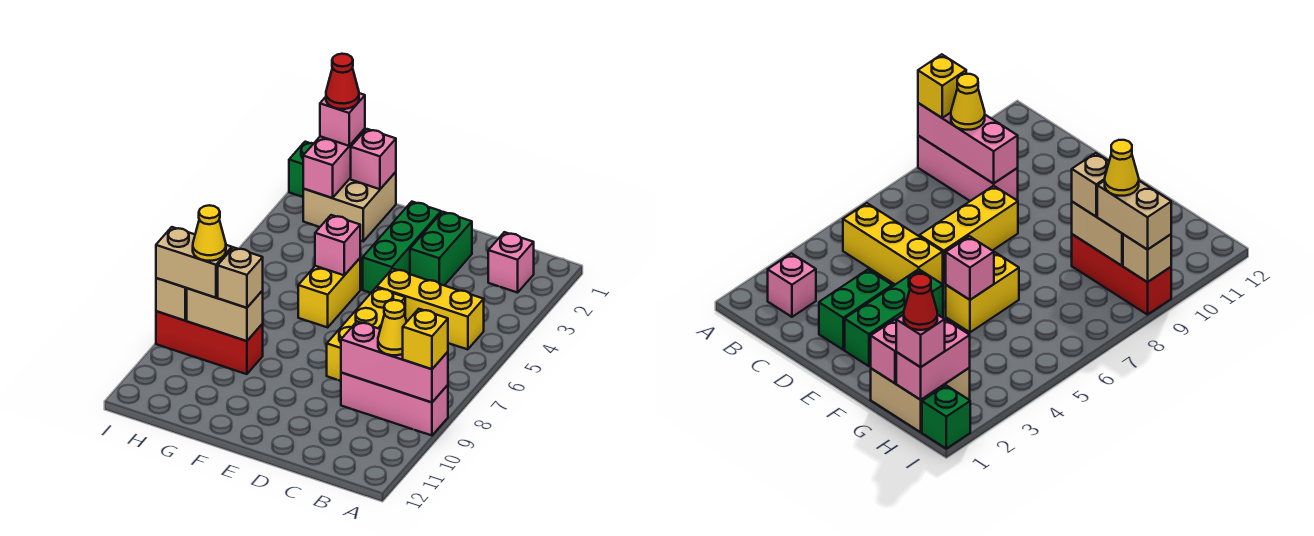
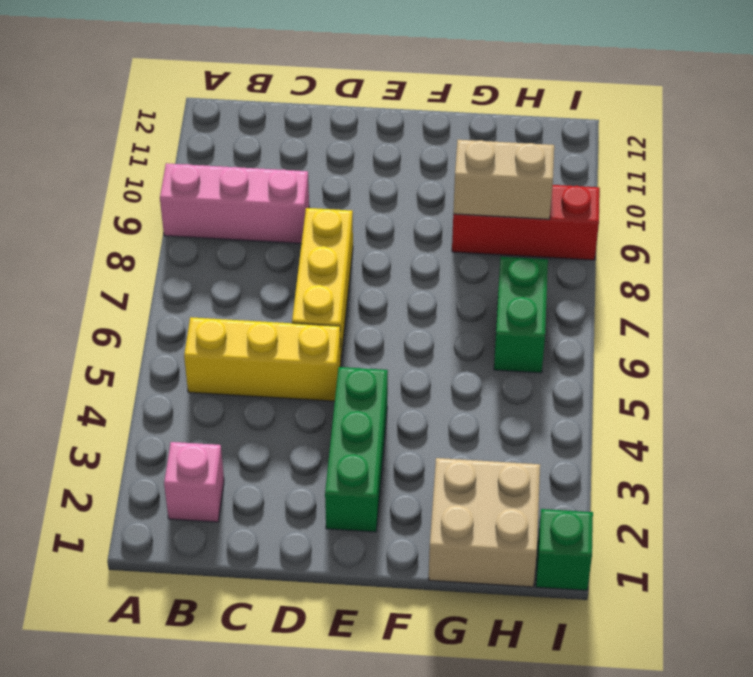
green brick H6:H7 level 1 -> green brick D2:D3 level 1
none -> yellow brick F5:F6 level 1
none -> pink brick A9:C9 level 2
none -> pink brick F5 level 2

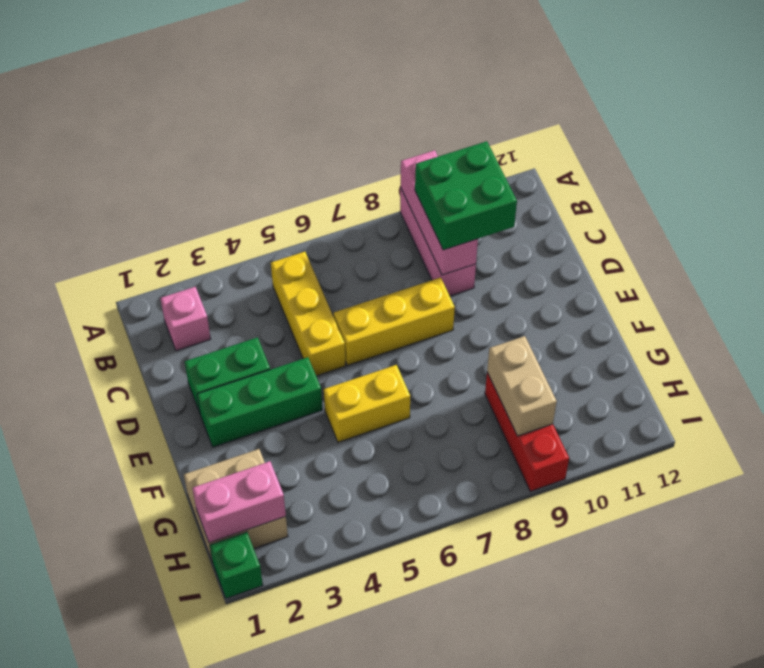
green brick B9:C10 level 3 -> yellow cone B9 level 3
none -> pink brick F5 level 2
none -> pink brick G1 level 2
none -> tan brick I9 level 2

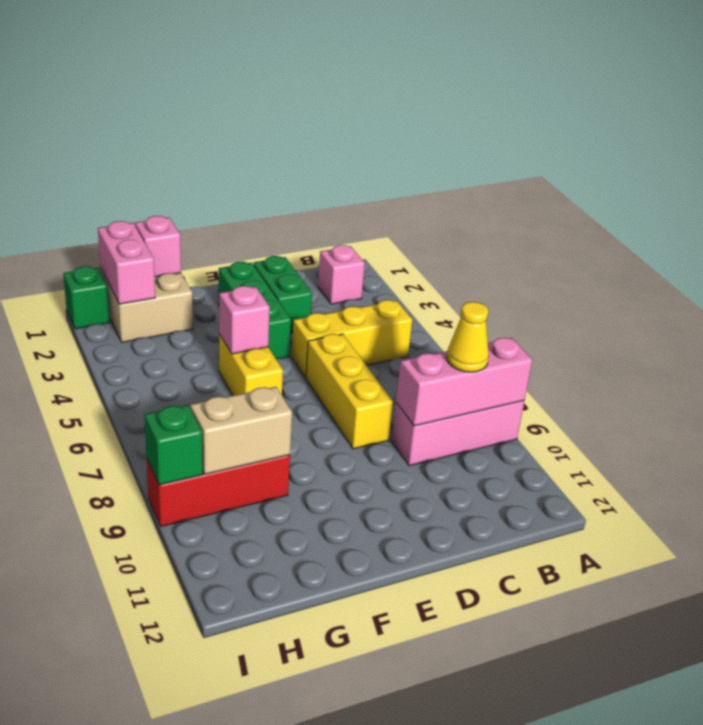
green brick I9 level 2 -> tan brick I9 level 2
none -> yellow brick A9 level 3
none -> tan brick G9 level 3
none -> pink brick H1 level 3

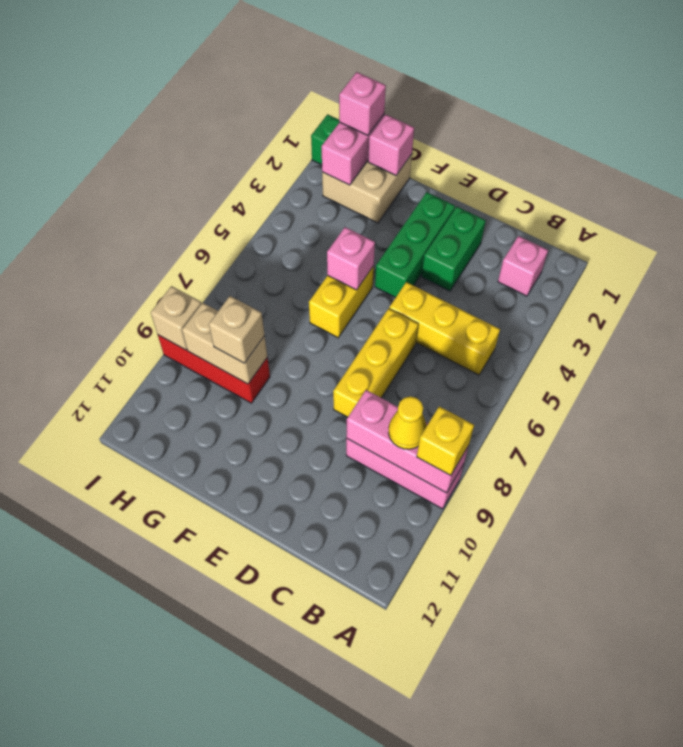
none -> tan brick H9:I9 level 3
none -> red cone H1 level 4
none -> yellow cone H9 level 4

